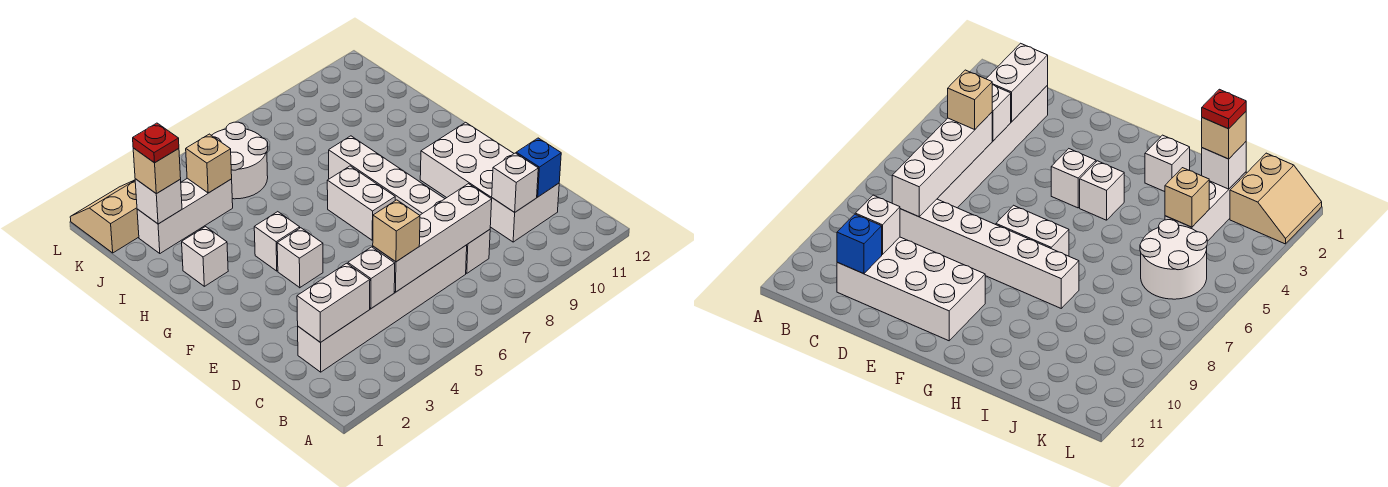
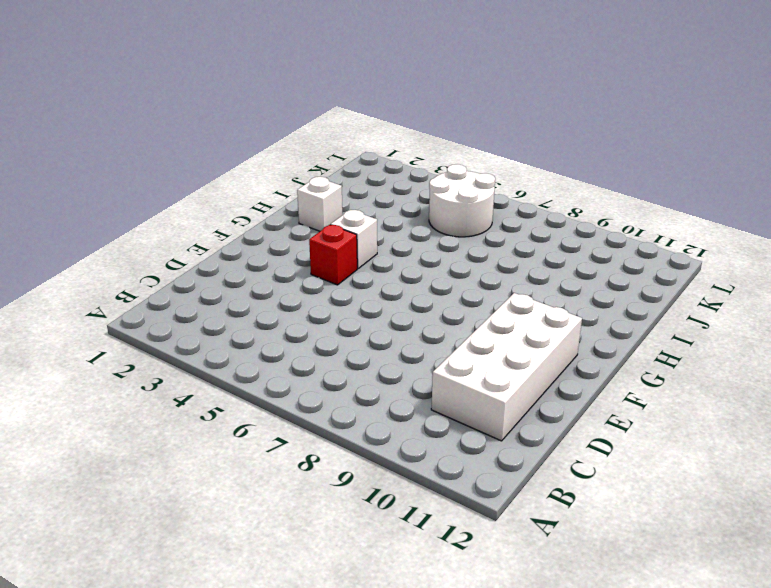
red brick F4 level 1 -> white brick F4 level 1
none -> white brick C2:C7 level 1
none -> white brick C8:H8 level 1
none -> white brick F7:G7 level 1

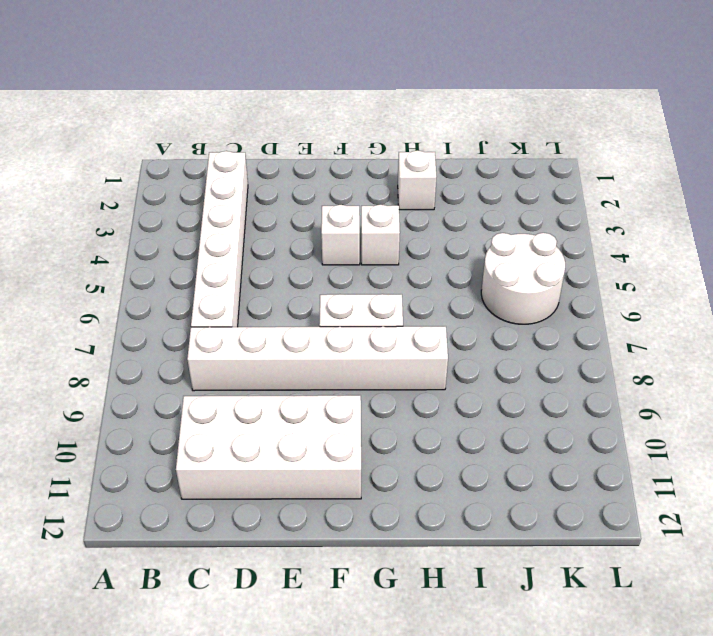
none -> white brick J2:J4 level 1
none -> tan slope K1:L2 level 1 top K
none -> white brick C2:C3 level 2

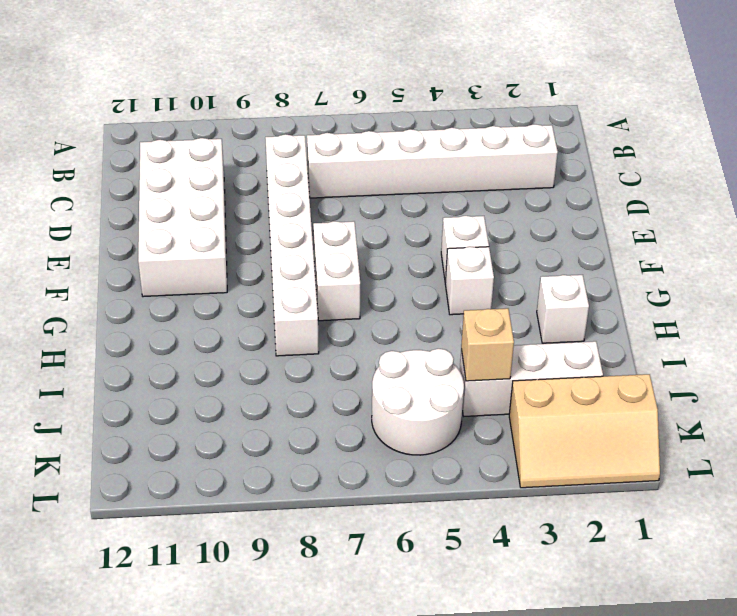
tan slope K1:L3 level 1 top K -> tan slope K1:L2 level 1 top K
none -> white brick C2:C3 level 2
none -> white brick C4 level 2
none -> white brick C5:C8 level 2

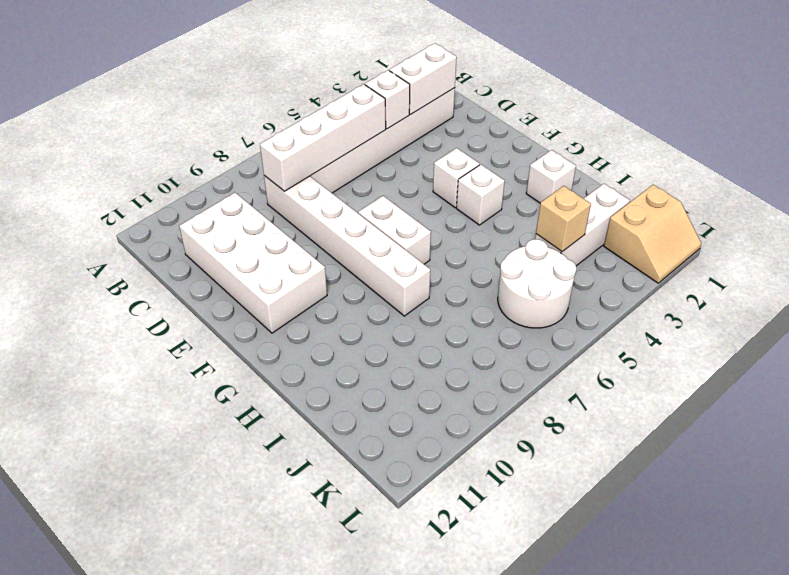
none -> white brick C10 level 2
none -> blue brick C11 level 2
none -> white brick J2 level 2

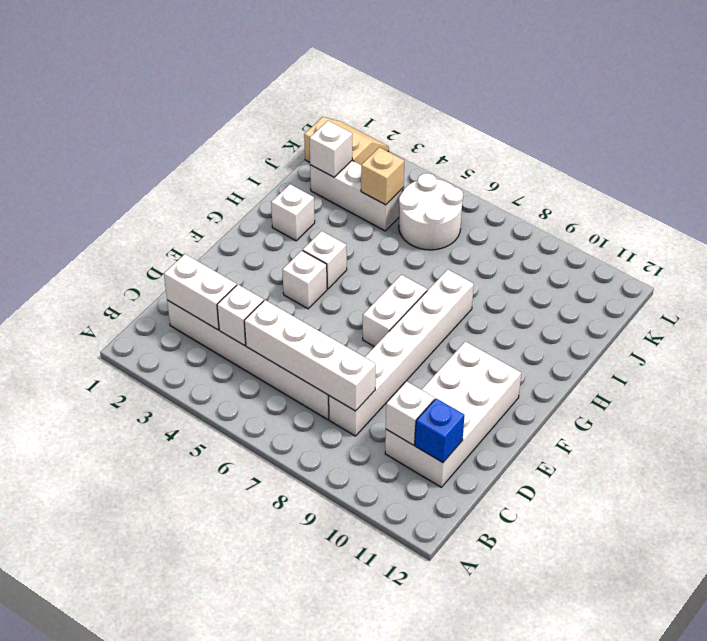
none -> tan brick C5 level 3
none -> tan brick J2 level 3
none -> red plate J2 level 4

